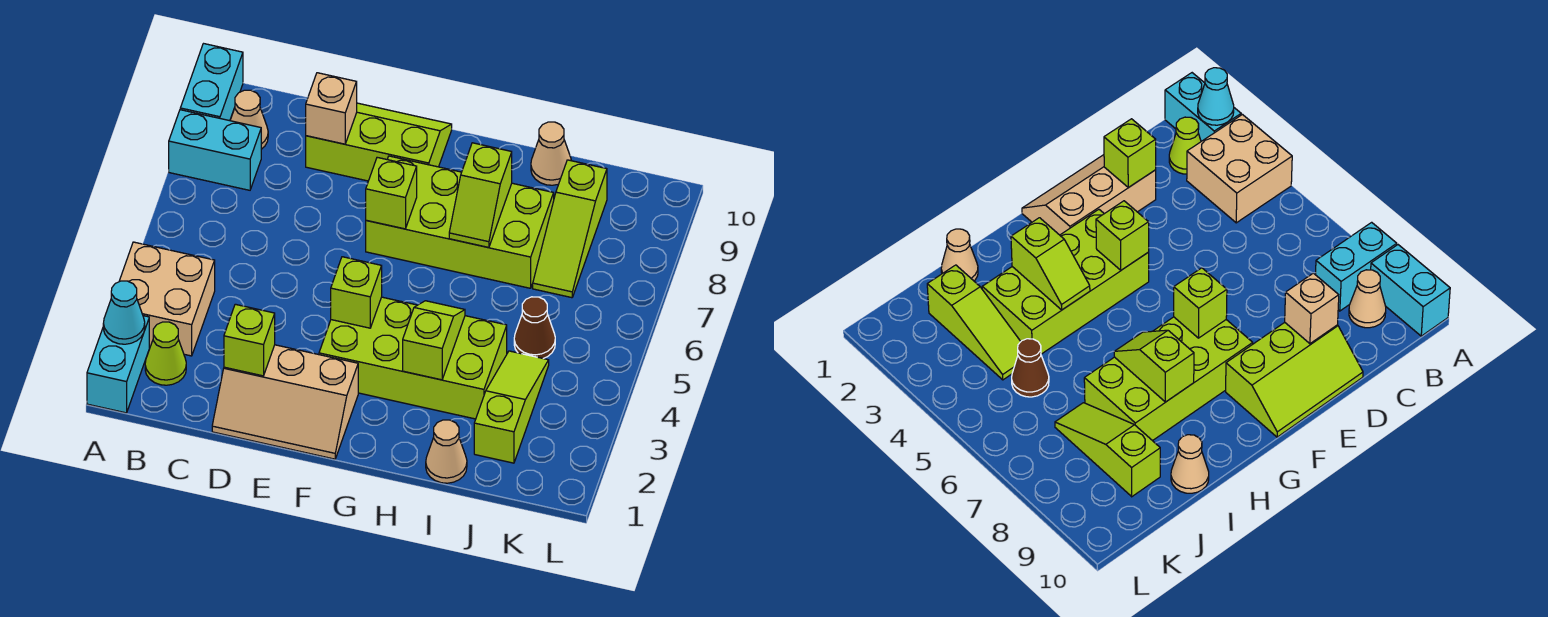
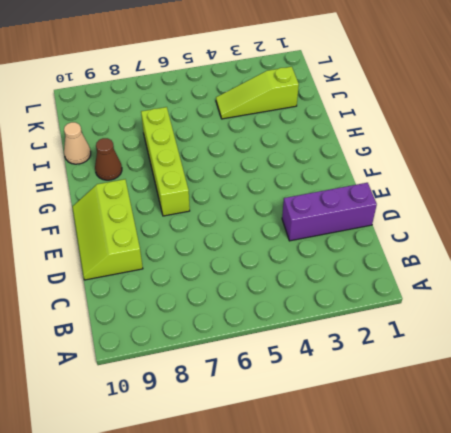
purple brick D1:D3 level 1 -> tan slope D1:F2 level 1 top 2
lime brick F7:I7 level 1 -> lime brick F7:I8 level 1
brown cone H9 level 1 -> brown cone J5 level 1
none -> cyan brick A1:A2 level 1
none -> tan brick A3:B4 level 1
none -> cyan brick A8:B8 level 1

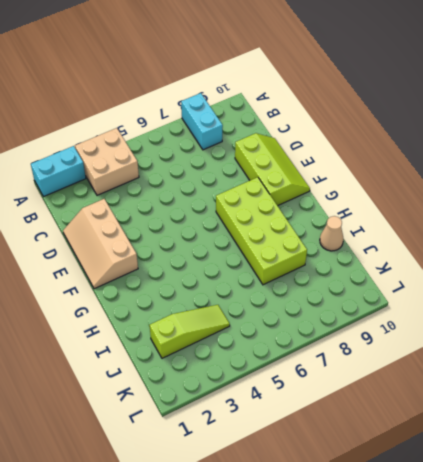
none -> cyan brick A9:A10 level 1
none -> lime cone B2 level 1
none -> tan cone B9 level 1

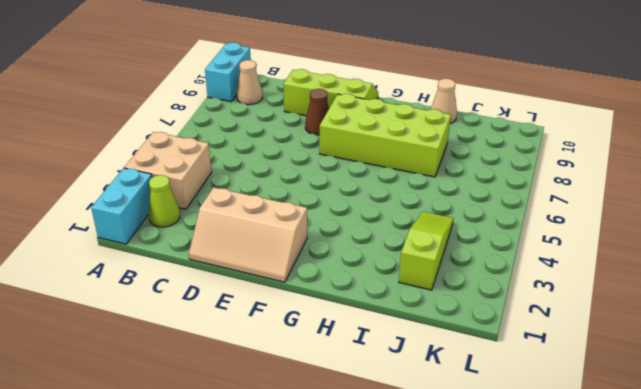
brown cone E8 level 1 -> brown cone J5 level 1
none -> cyan brick A8:B8 level 1
none -> lime brick F3:I4 level 1
none -> tan cone I1 level 1

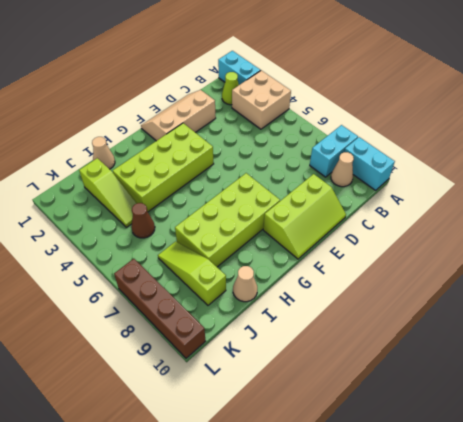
brown brick L7:L10 level 1 -> none
none -> cyan cone A2 level 2
none -> lime brick D2 level 2
none -> tan brick D9 level 2

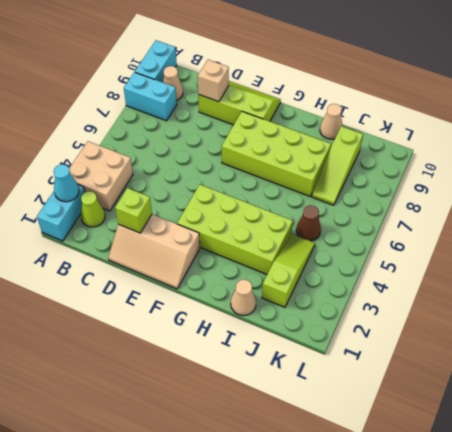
none -> lime brick F4 level 2
none -> lime brick F7 level 2
none -> lime slope H3:H4 level 2 top 3

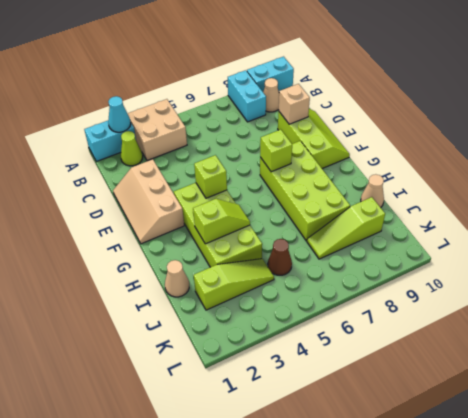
none -> lime brick D2 level 2
none -> lime slope H7:H8 level 2 top 8

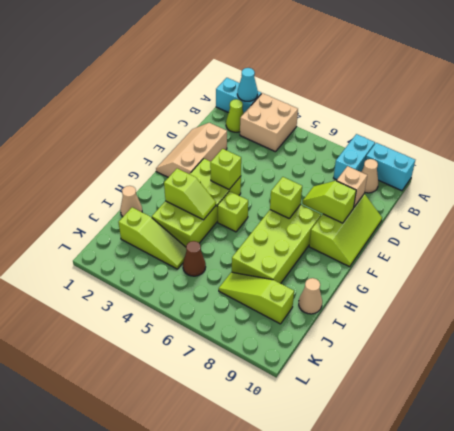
lime slope E8:E9 level 2 top 9 -> lime slope H7:H8 level 2 top 8
lime brick G5 level 1 -> lime brick D2 level 2

